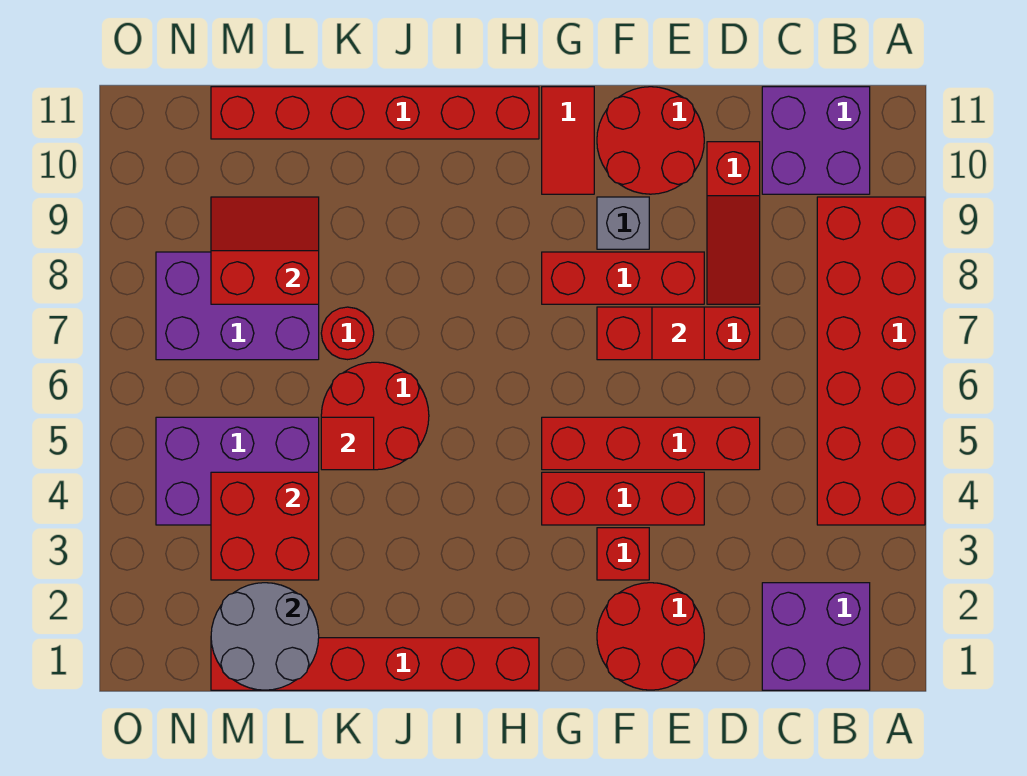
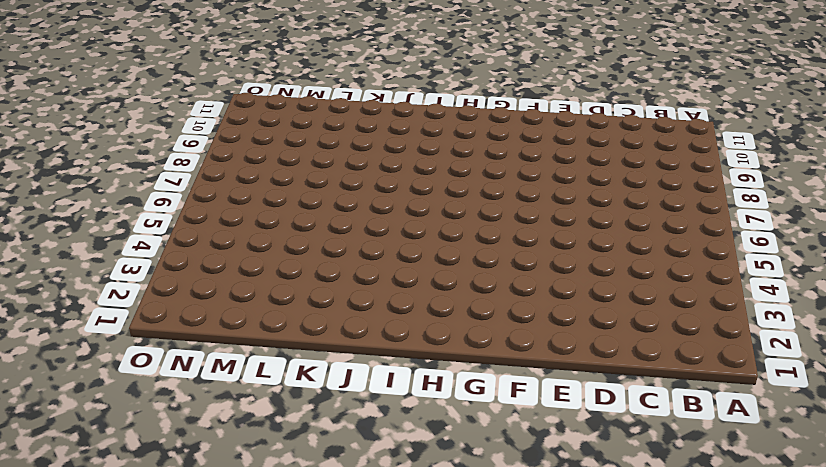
none -> red brick A4:B9 level 1
none -> purple brick B1:C2 level 1
none -> purple brick B10:C11 level 1

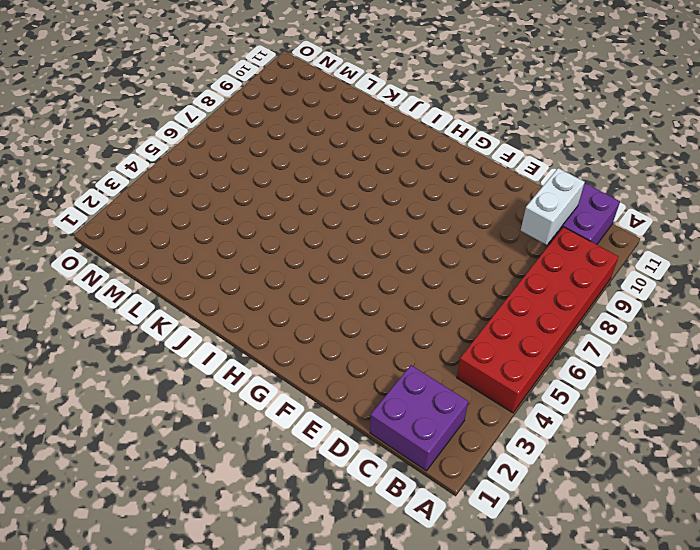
white brick C9:C10 level 2 -> none
none -> red brick D5:G5 level 1
none -> red brick D7:F7 level 1
none -> red slope D8:D10 level 1 top 10

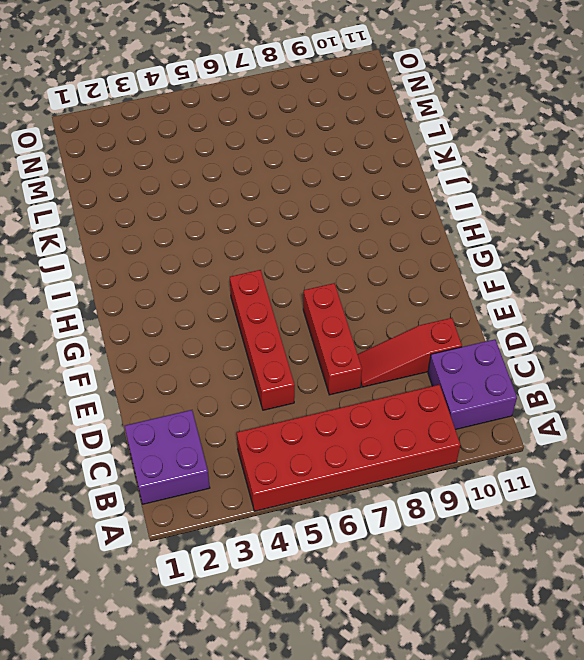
none -> red round brick E1:F2 level 1
none -> red brick E4:G4 level 1
none -> red brick E8:G8 level 1

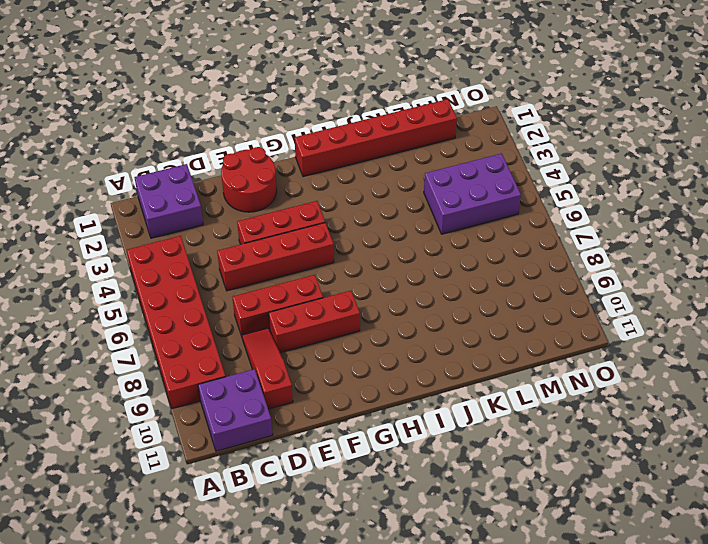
none -> red round brick E10:F11 level 1
none -> red brick F3 level 1
none -> grey brick F9 level 1

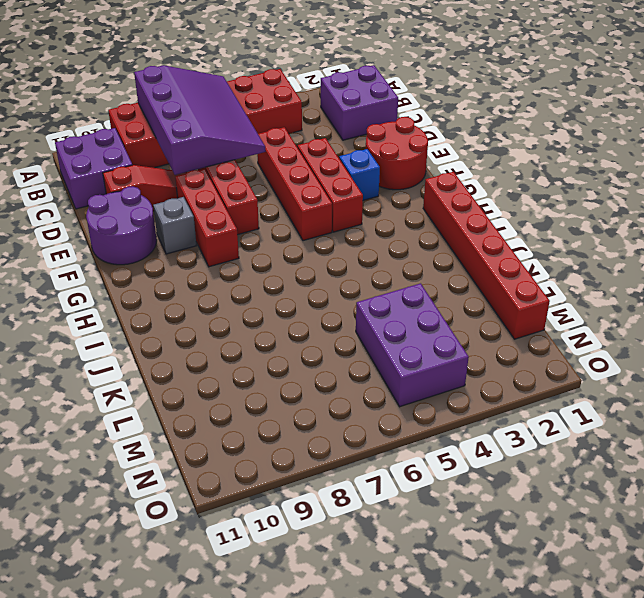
purple slope A6:D8 level 2 top 8 -> none
purple round brick E10:F11 level 1 -> red round brick E10:F11 level 1
blue brick F3 level 1 -> red brick F3 level 1
none -> red tile G10:G11 level 1
none -> red brick H11:M11 level 1
none -> red round brick J5:K6 level 1

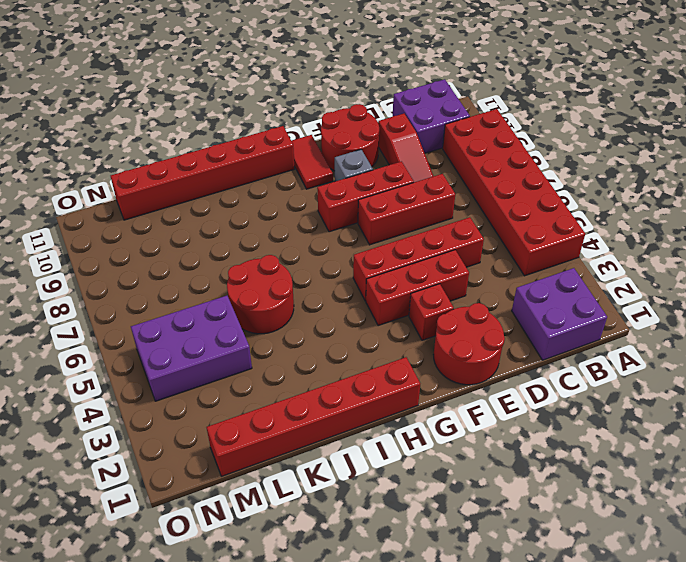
none -> red round brick K7 level 1
none -> purple brick L7:N8 level 1
none -> red tile E7 level 2

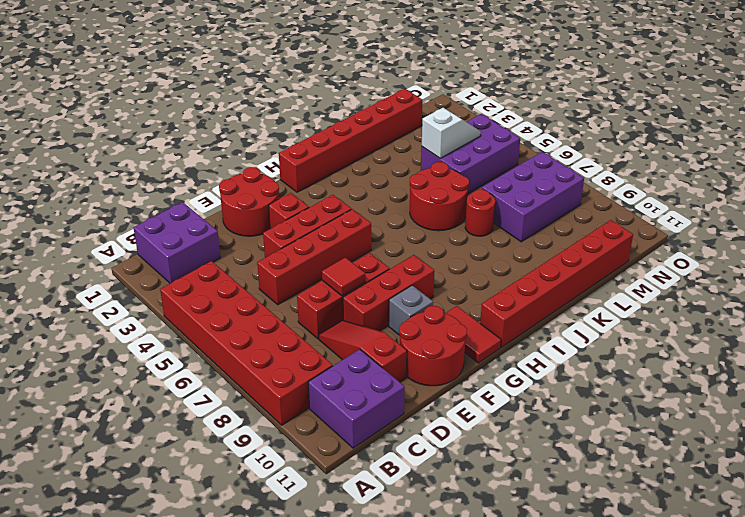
white slope L4:M4 level 2 top L -> red brick L3:M4 level 2
none -> red tile K5 level 2
none -> grey round brick L1:M2 level 2
none -> red slope L8:M9 level 2 top 8

